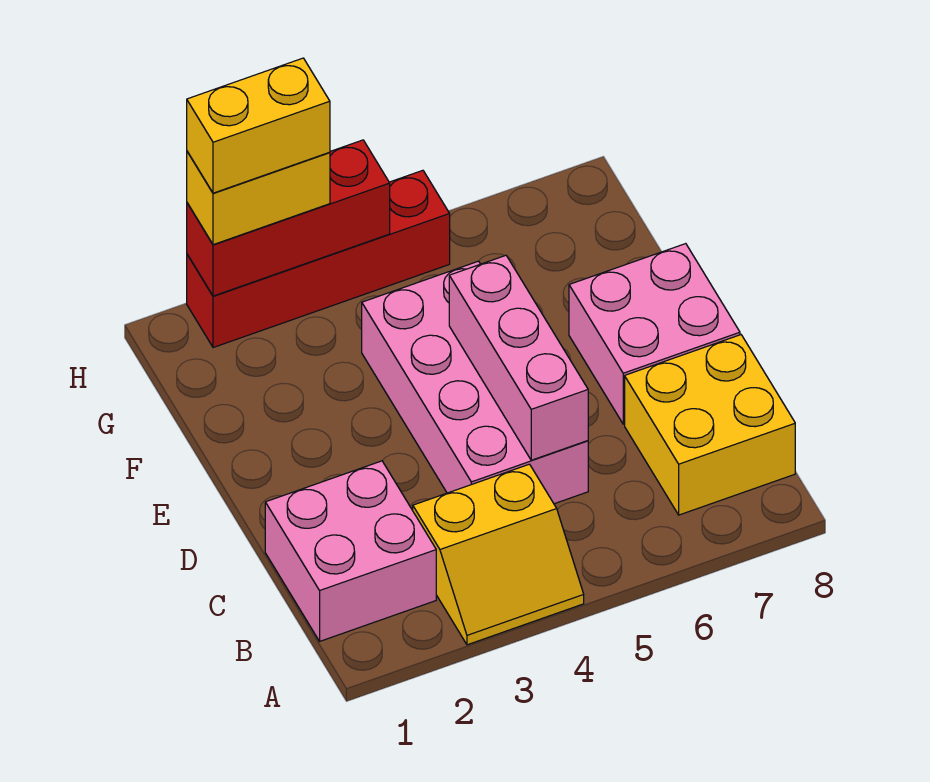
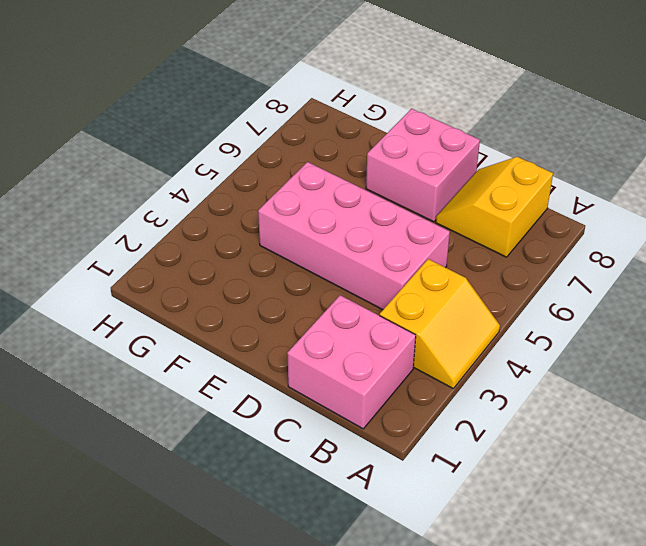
yellow slope B7:C8 level 1 top B -> yellow brick B7:C8 level 1
none -> red brick H2:H5 level 1
none -> pink brick C5:E5 level 2

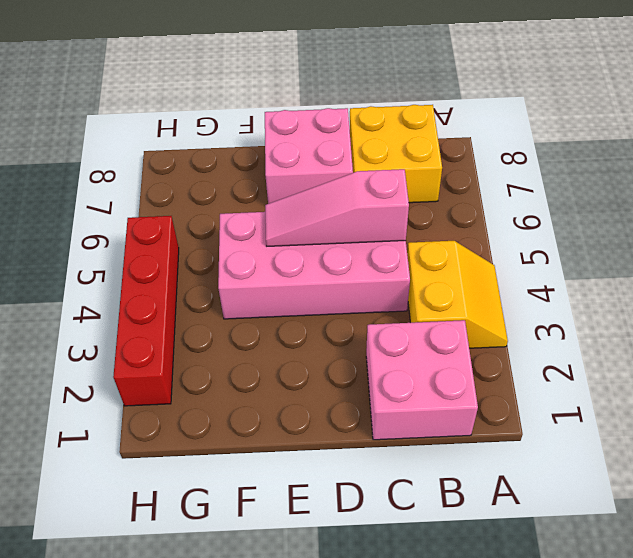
pink slope C5:E5 level 2 top C -> pink brick C5:E5 level 2
none -> red brick H2:H4 level 2
none -> yellow brick H2:H3 level 3

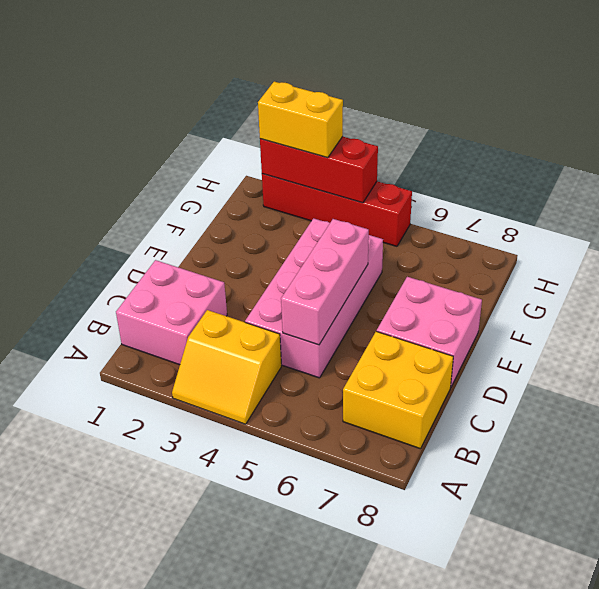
none -> yellow brick H2:H3 level 4

